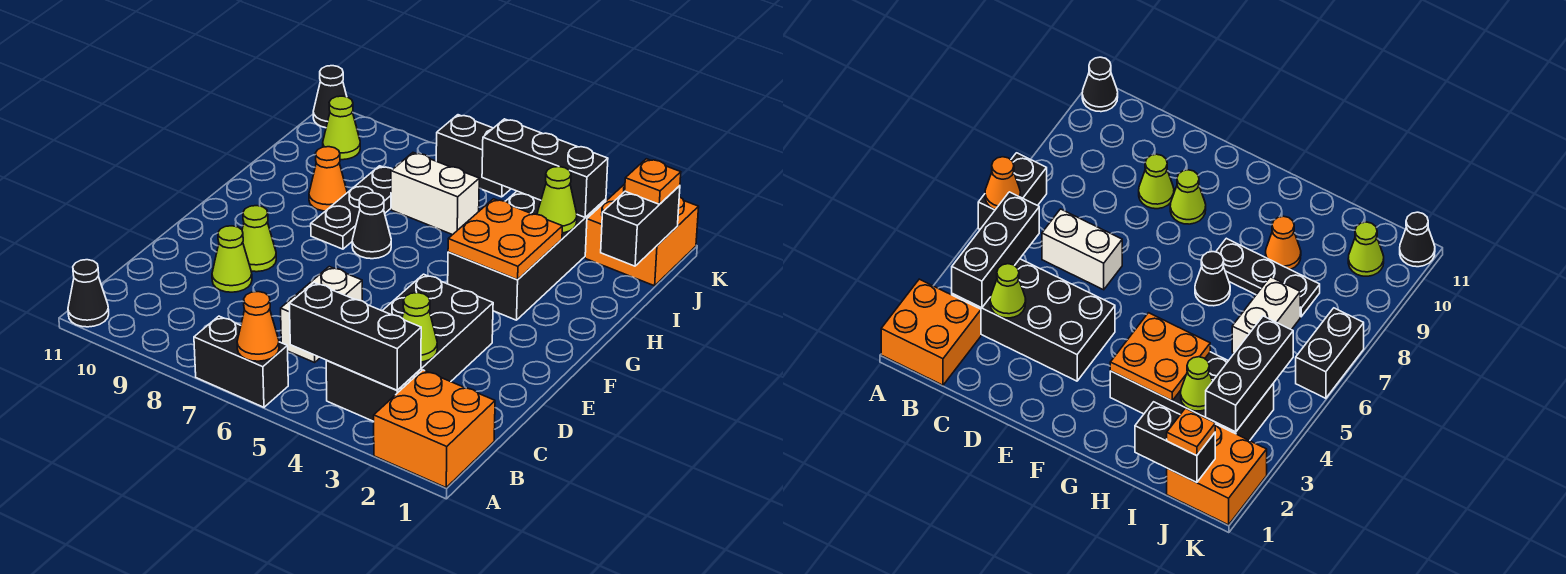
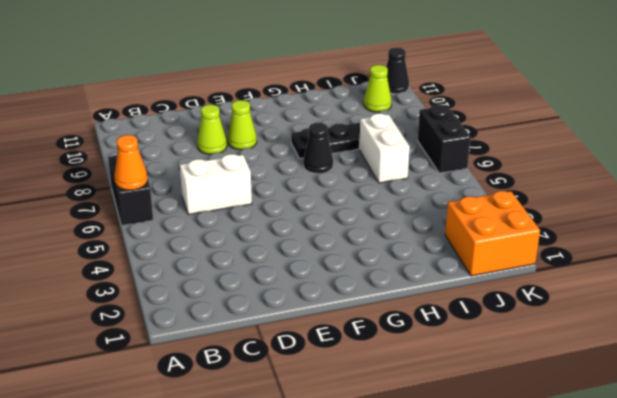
none -> orange brick A1:B2 level 1
none -> black cone A11 level 1
none -> black brick B3:E4 level 1

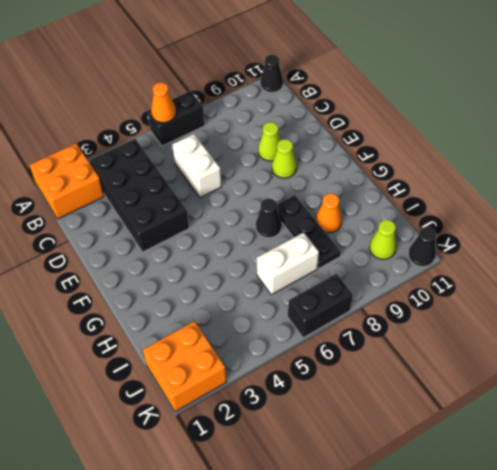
none -> black brick G3:J4 level 1
none -> black brick B3:B5 level 2
none -> lime cone C3 level 2

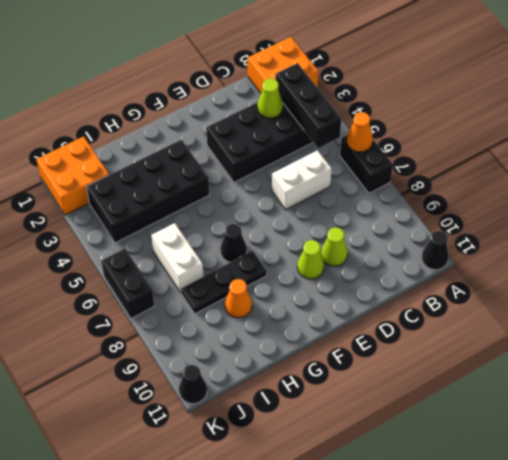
none -> lime cone J10 level 1
none -> orange plate G3:H4 level 2
none -> black brick I1:J1 level 2

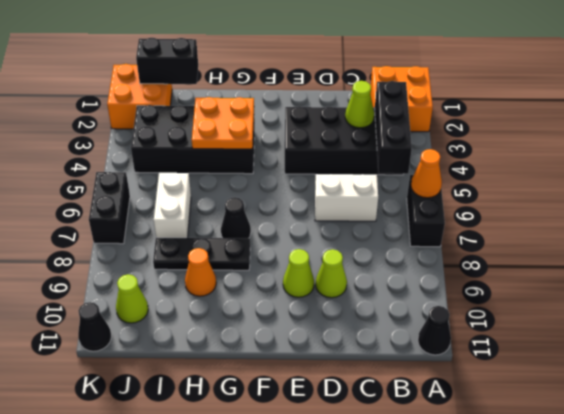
none -> lime cone I3 level 2
none -> black brick J3:J5 level 2
none -> orange plate J1 level 3

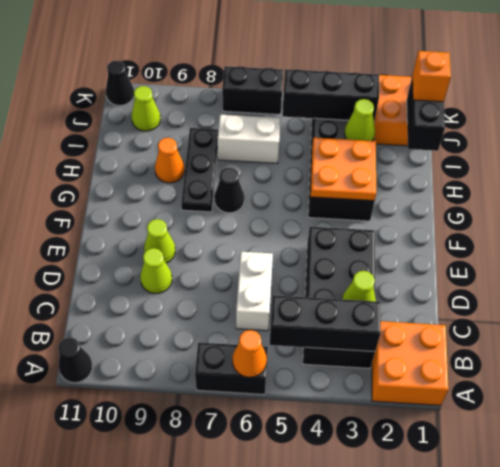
orange brick J1 level 3 -> orange plate J1 level 3

